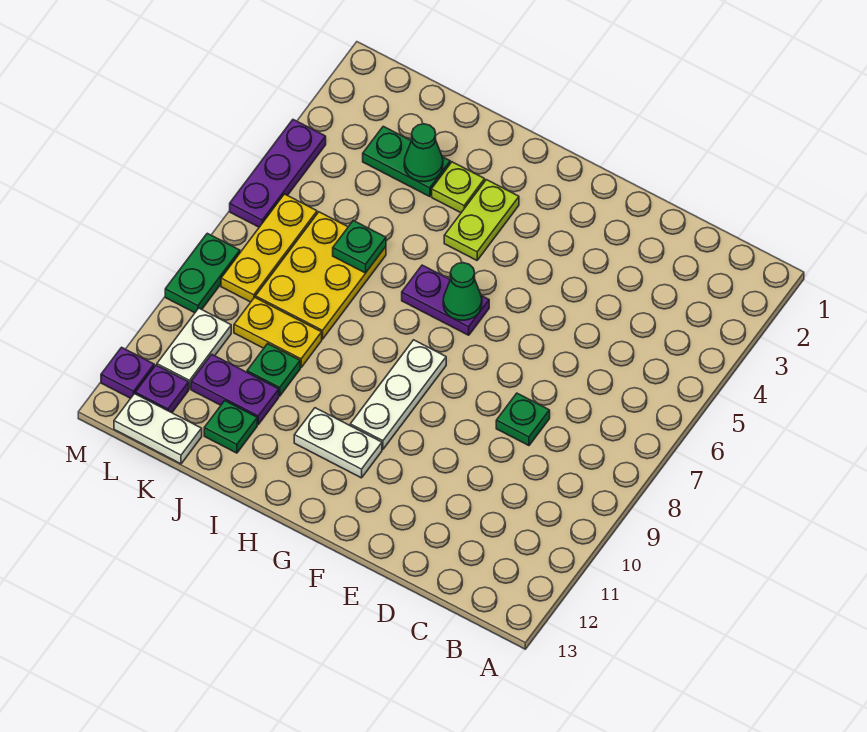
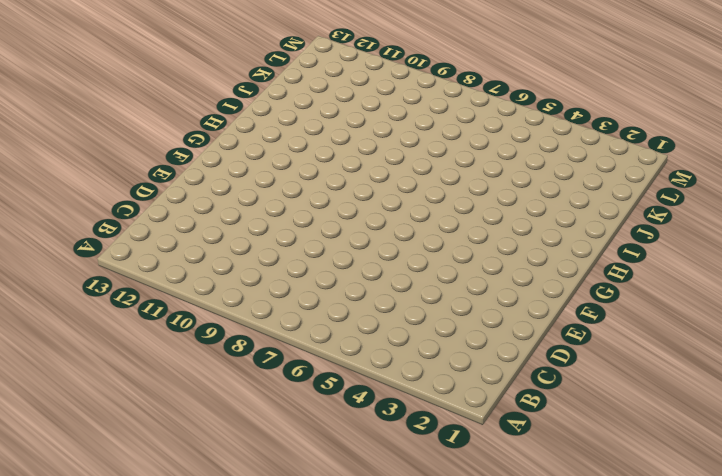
none -> green plate D8 level 1
none -> purple plate G6:H6 level 1
none -> white plate G8:G10 level 1

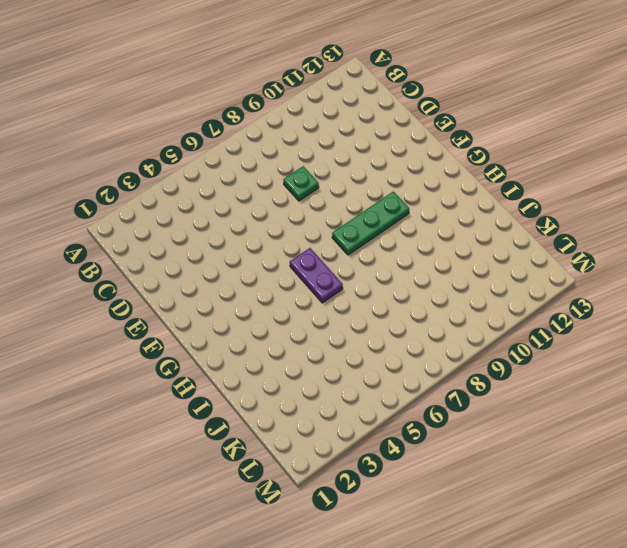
green plate G8:G10 level 1 -> white plate G8:G10 level 1
none -> white plate G11:H11 level 1
none -> lime plate H3:H4 level 1
none -> lime plate I3 level 1

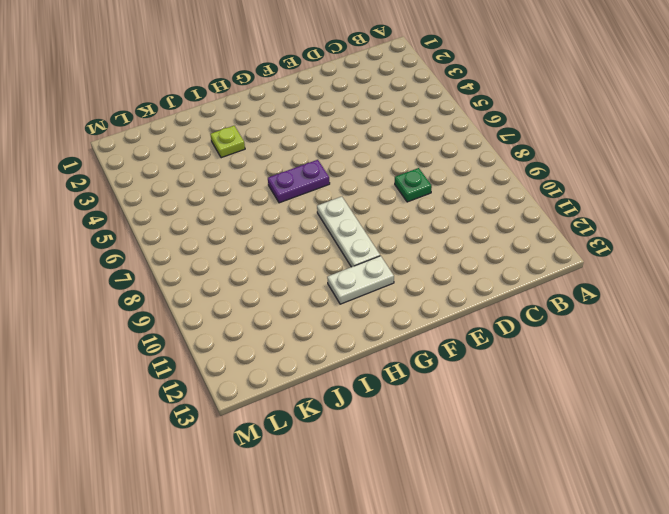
none -> lime plate H3:H4 level 1
none -> green plate J3:K3 level 1
none -> yellow plate J6:K8 level 1

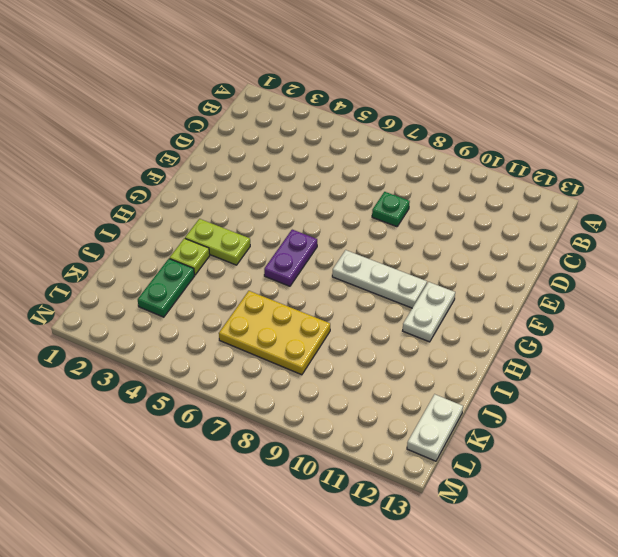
none -> yellow plate J9:K9 level 1
none -> green plate J10 level 1
none -> purple plate J11:K11 level 1

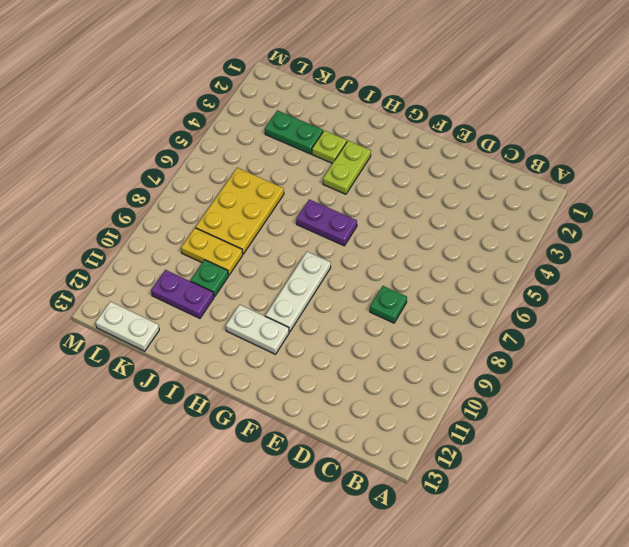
none -> green plate J12 level 1
none -> yellow plate L6:L8 level 1
none -> white plate L10:L11 level 1

